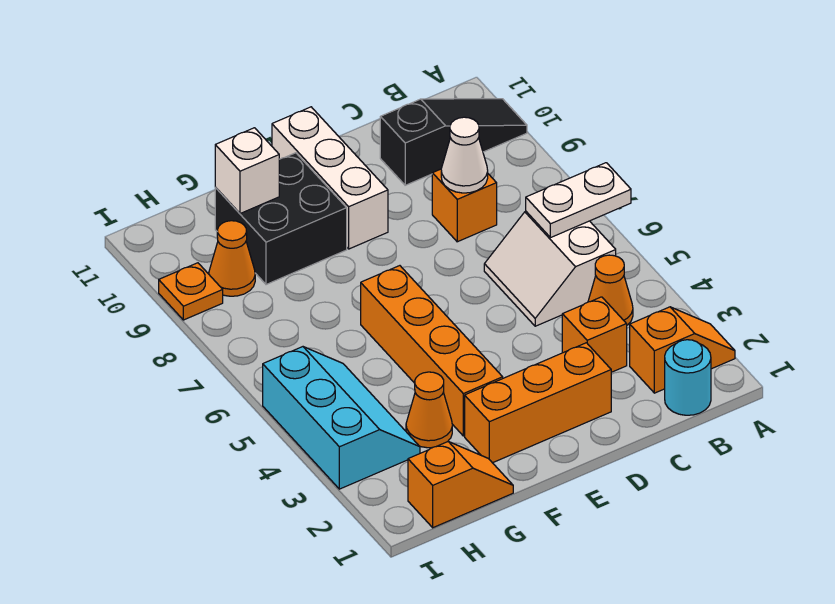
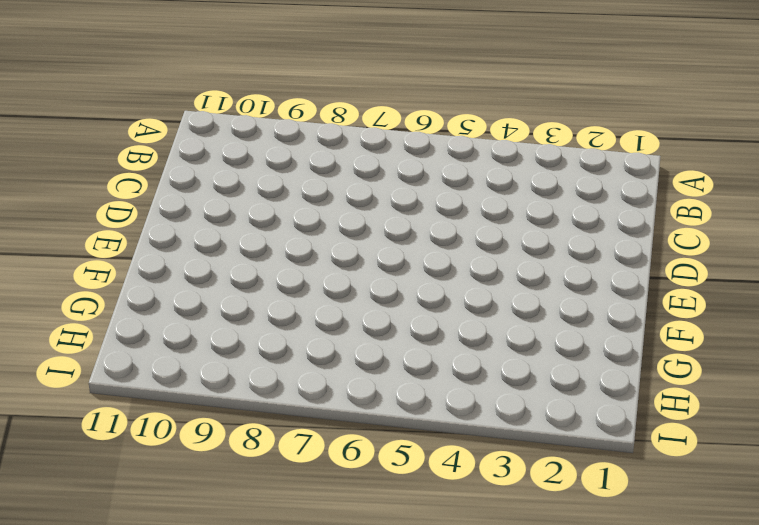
none -> orange slope A2:B2 level 1 top B
none -> black slope A10:C10 level 1 top C
none -> cyan round brick B1 level 1

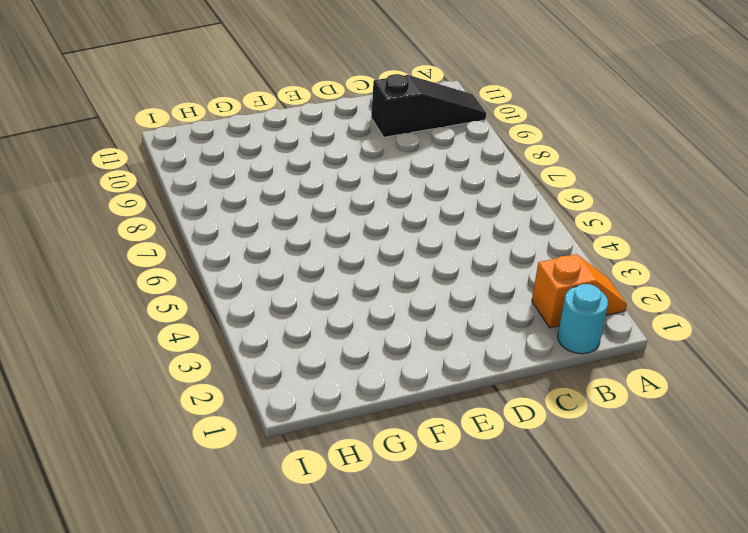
none -> orange cone B4 level 1
none -> white slope B5:C6 level 1 top B
none -> orange brick C3 level 1

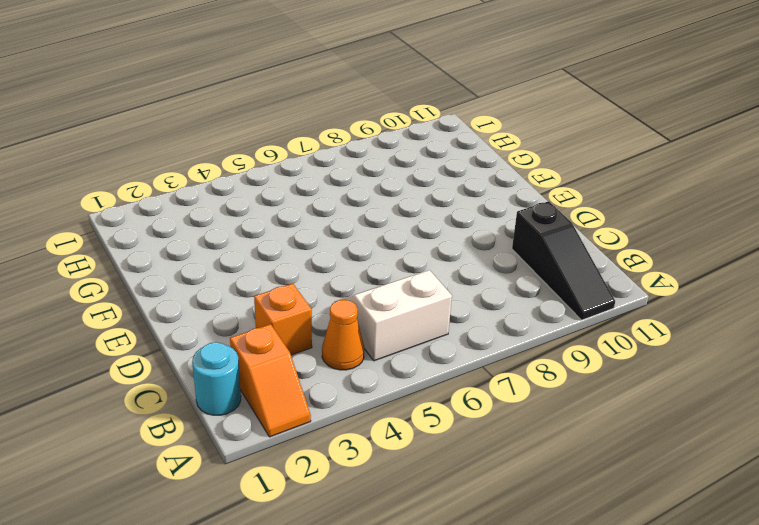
none -> orange brick C8 level 1
none -> orange brick D2:F2 level 1
none -> white brick E9:E11 level 1

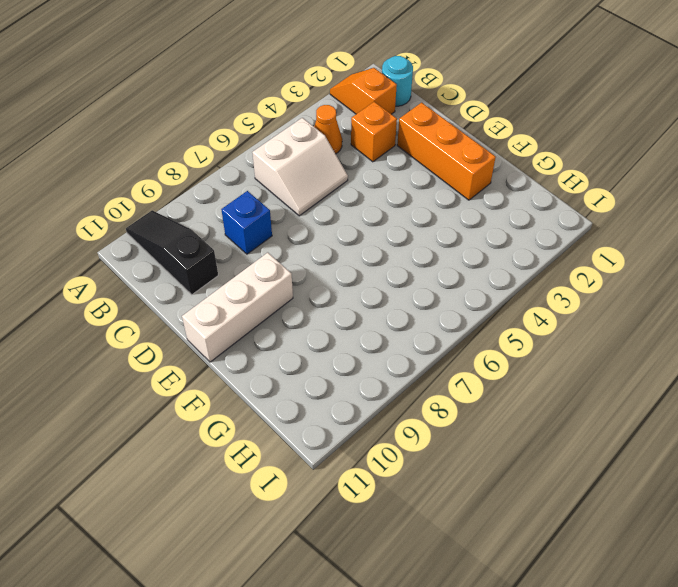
blue brick C8 level 1 -> orange brick C8 level 1
none -> orange brick F3:F6 level 1
none -> black brick F9:G10 level 1
none -> orange slope G1:H1 level 1 top H

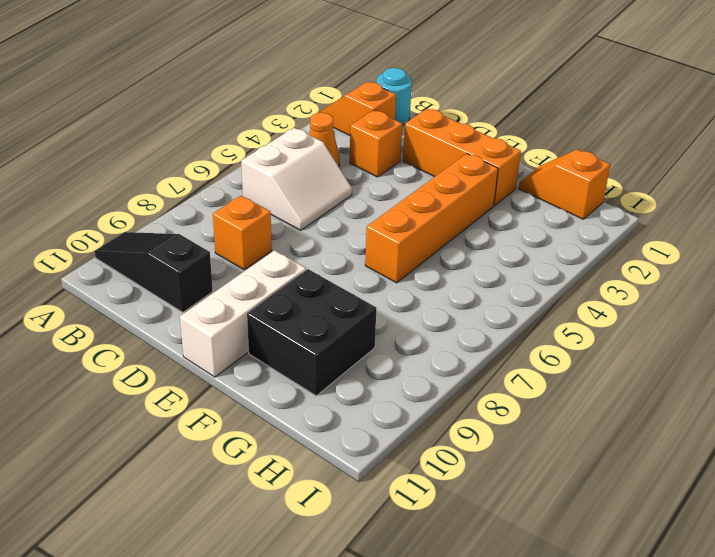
none -> orange cone G3 level 1
none -> cyan slope H3:I5 level 1 top I
none -> orange cone H9 level 1

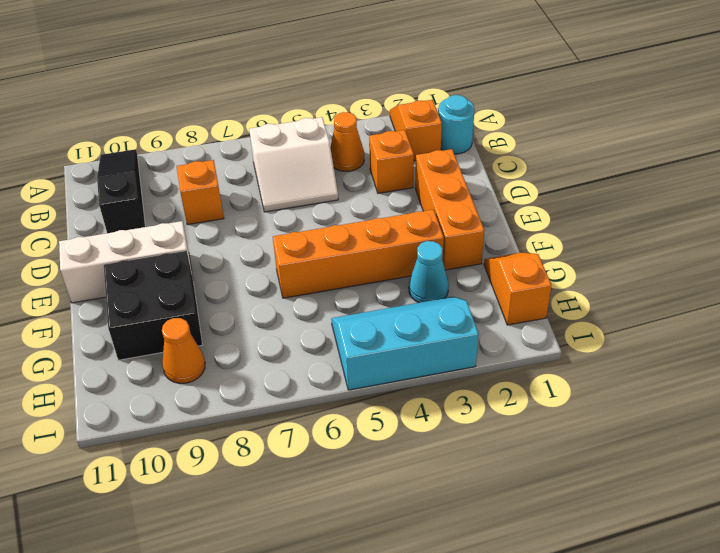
cyan cone G3 level 1 -> orange cone G3 level 1
none -> orange plate I9 level 1
none -> white plate A6:B6 level 2
none -> white cone C8 level 2

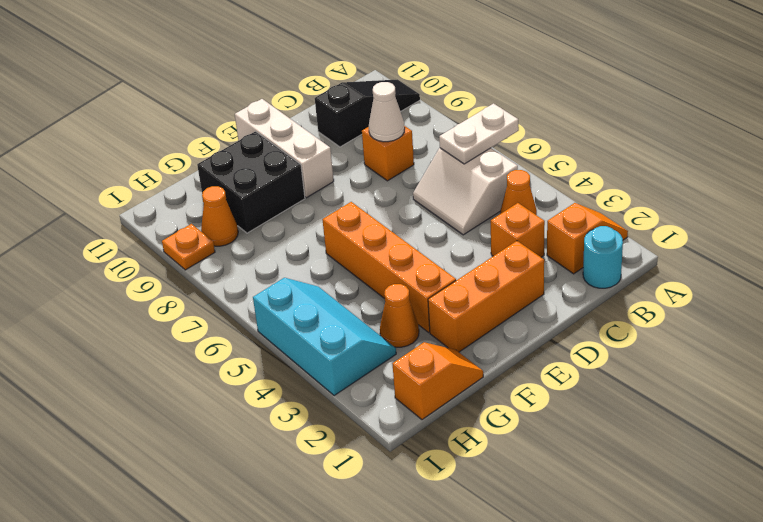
none -> white brick G10 level 2

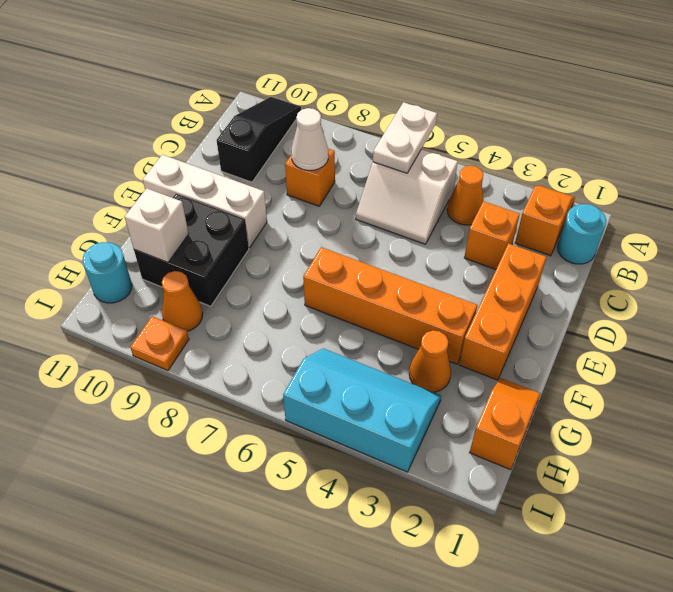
cyan round brick H11 level 1 -> none

